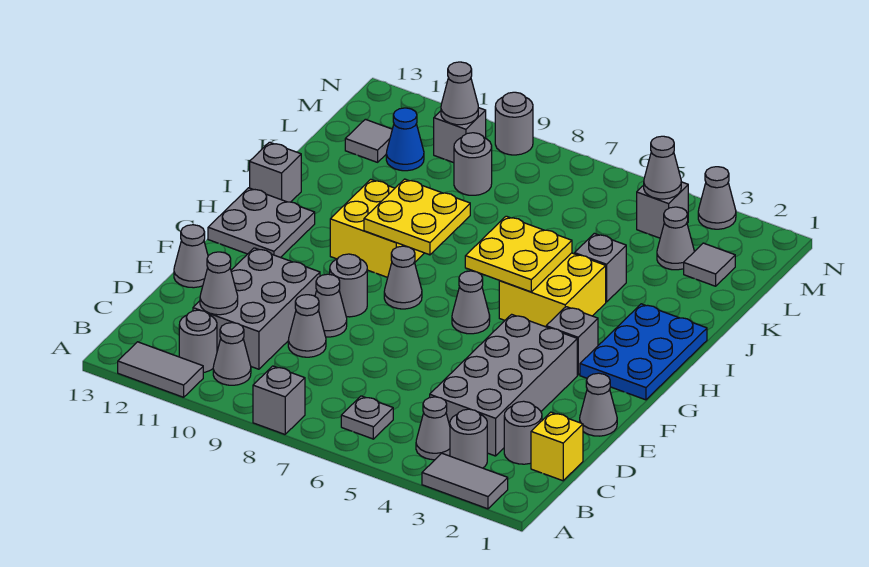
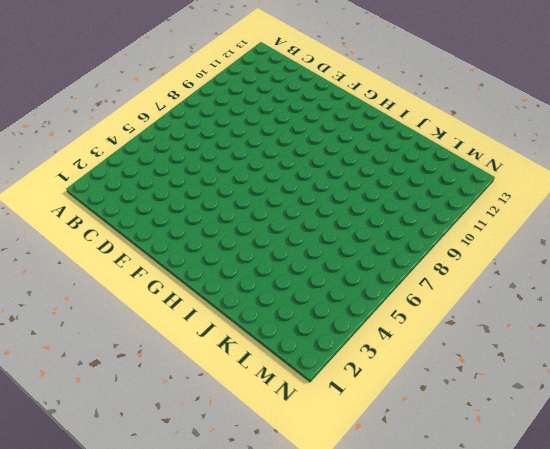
none -> grey tile A2:A3 level 1
none -> grey brick A8 level 1
none -> grey tile A11:A12 level 1
none -> grey round brick B3 level 1

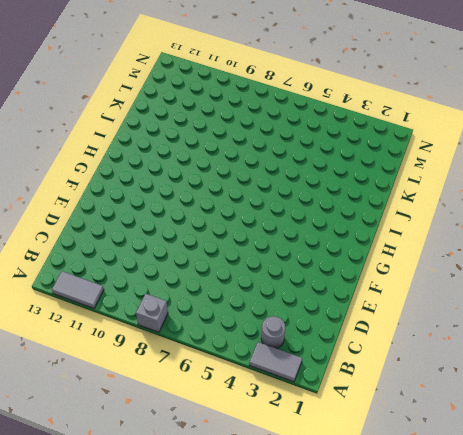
none -> grey cone B4 level 1
none -> grey plate B6 level 1
none -> grey cone B10 level 1
none -> grey round brick B11 level 1

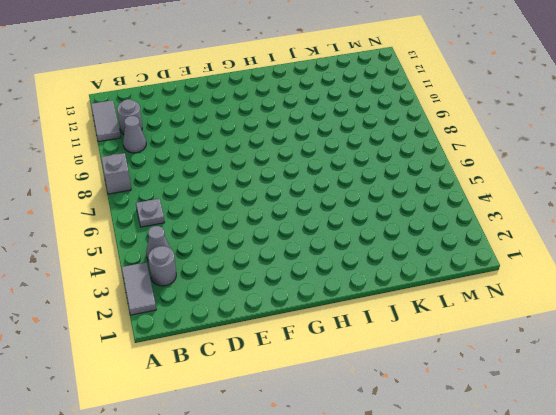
none -> yellow brick C1 level 1
none -> grey round brick C2 level 1
none -> grey brick C3:F4 level 1
none -> grey brick C10:E11 level 1

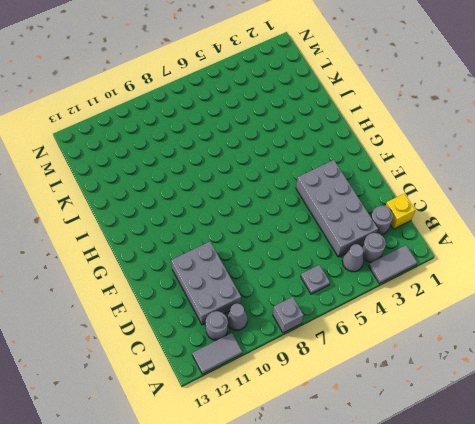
none -> grey cone D9 level 1
none -> grey cone E1 level 1
none -> grey cone E9 level 1
none -> grey cone E13 level 1

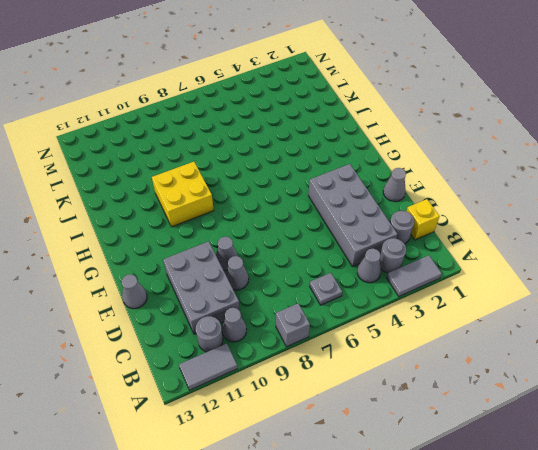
none -> grey round brick F9 level 1
none -> blue plate G1:I2 level 1
none -> grey brick G3 level 1
none -> grey cone G6 level 1

